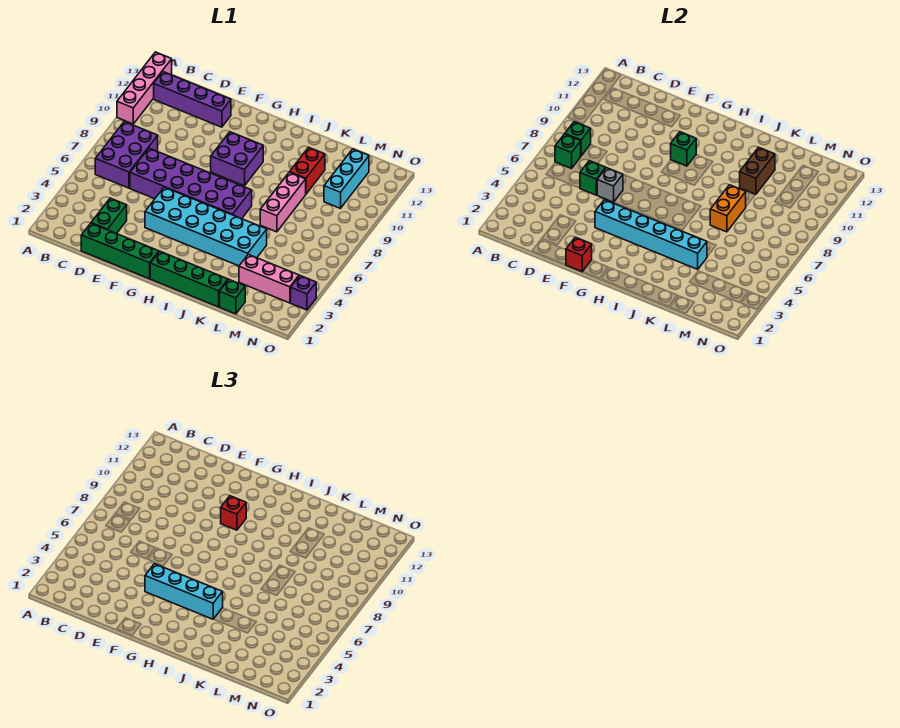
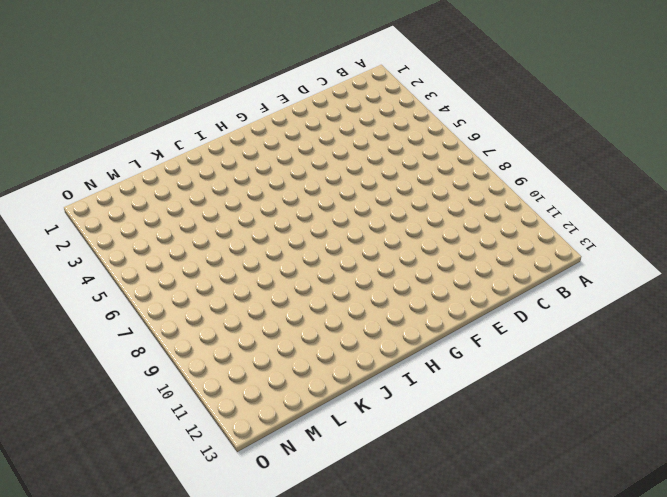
none -> pink brick A10:A13 level 1
none -> purple brick B6:C8 level 1
none -> purple brick B12:E12 level 1

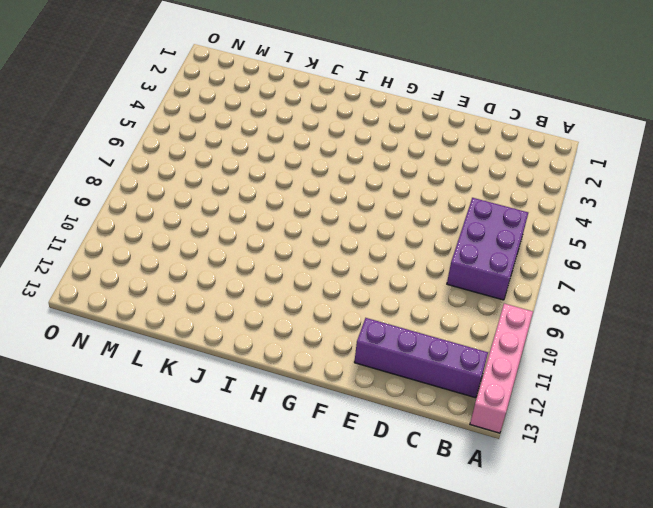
none -> green brick D1:G1 level 1
none -> green brick D2:D3 level 1
none -> purple brick D6:I7 level 1

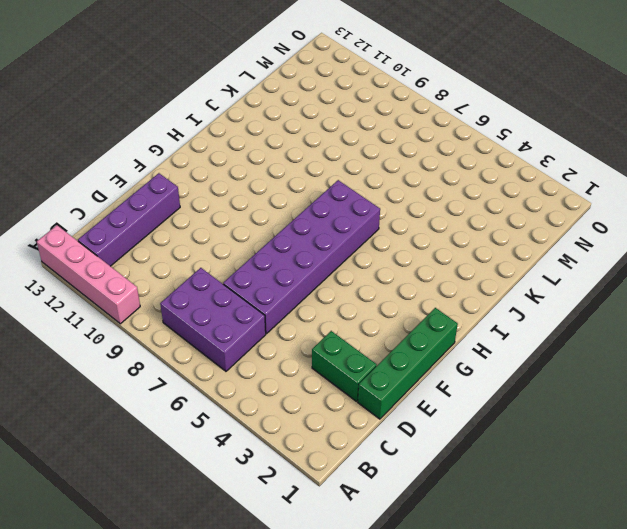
none -> cyan brick F4:K5 level 1
none -> purple brick G9:H10 level 1
none -> green brick H1:K1 level 1

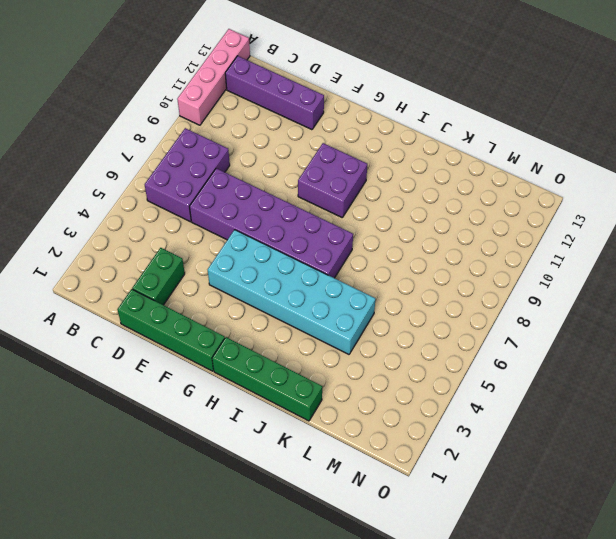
none -> pink brick K7:K9 level 1
none -> red brick K10:K11 level 1
none -> green brick L1 level 1

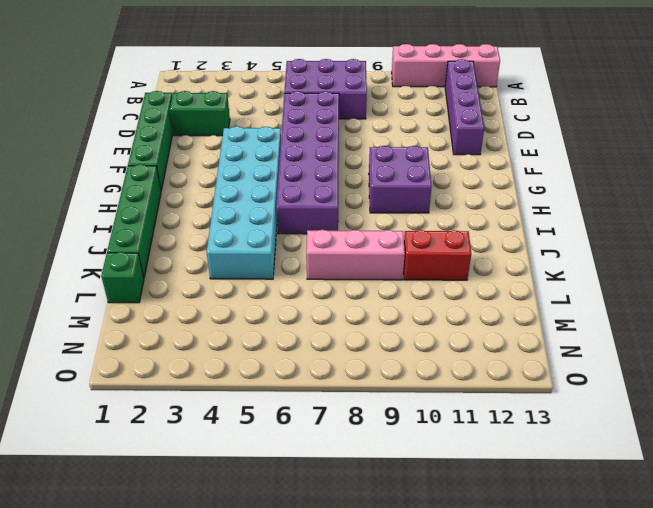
none -> pink brick L3:N3 level 1
none -> cyan brick M10:M12 level 1
none -> purple brick O3 level 1

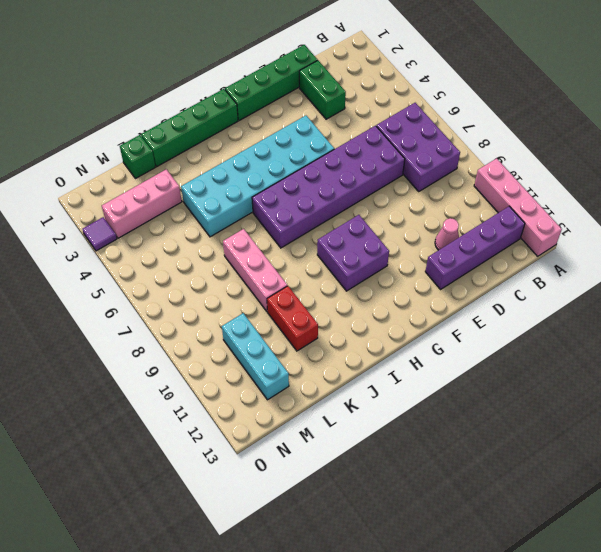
pink cone D11 level 1 -> none
purple tile O3 level 1 -> purple brick O3 level 1
none -> green brick B7 level 2
none -> green brick B8 level 2
none -> green brick D6 level 2

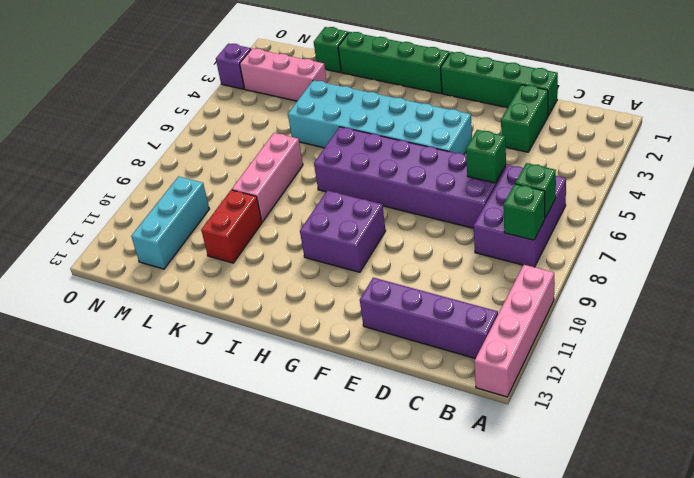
none -> grey brick E6 level 2
none -> red brick F1 level 2
none -> cyan brick F4:K4 level 2

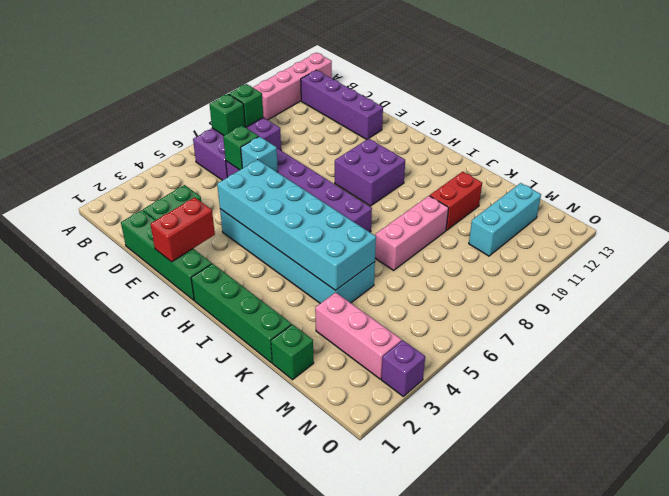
cyan brick E6 level 2 -> grey brick E6 level 2
red brick F1:F2 level 2 -> red brick F1 level 2
cyan brick F4:K5 level 2 -> cyan brick F4:K4 level 2
none -> green brick G10 level 2
none -> orange brick K7:K8 level 2
none -> brown brick K10:K11 level 2

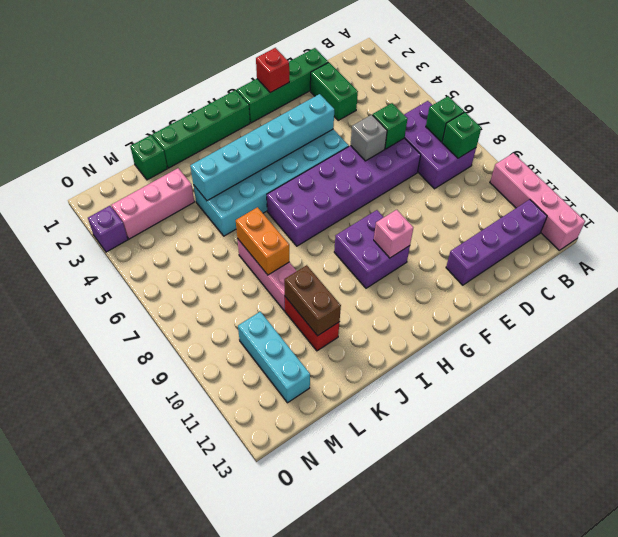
pink brick G10 level 2 -> green brick G10 level 2
none -> cyan brick F4:I4 level 3
none -> red brick G10 level 3

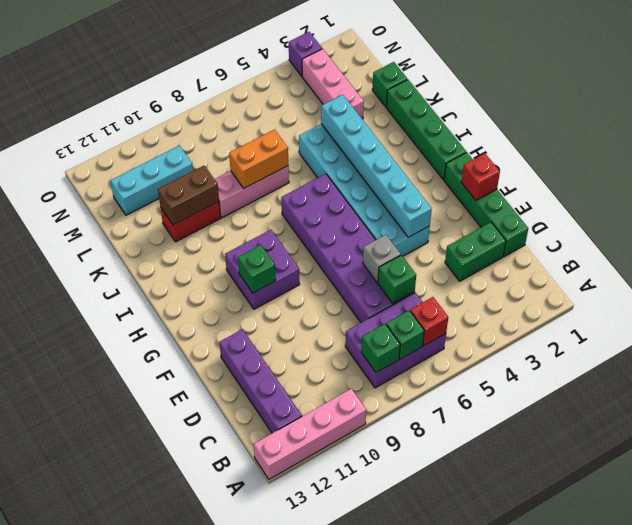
red brick B6 level 2 -> red brick G10 level 3
none -> cyan brick F4:I4 level 3

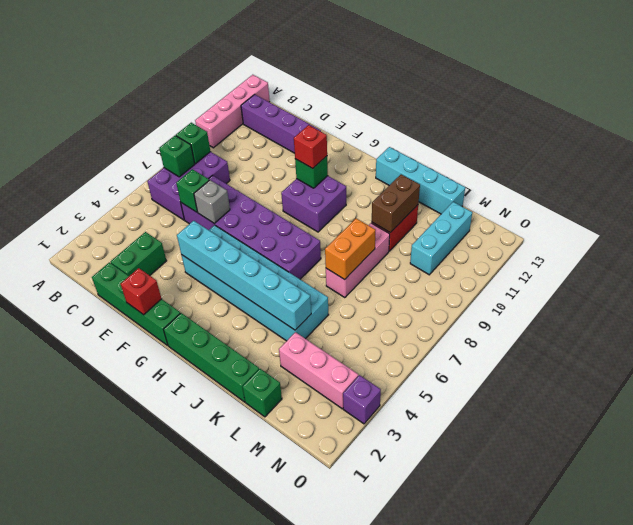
cyan brick I13:L13 level 1 -> cyan brick F4:I4 level 3

